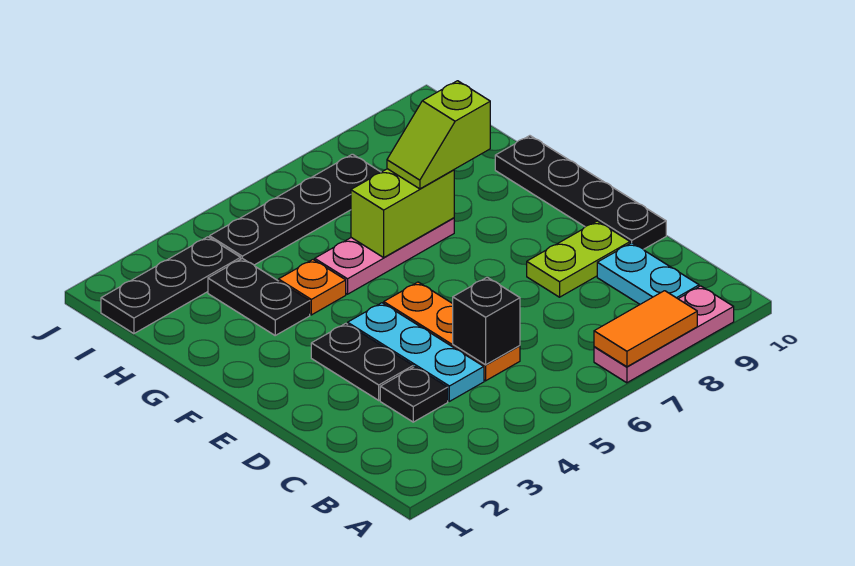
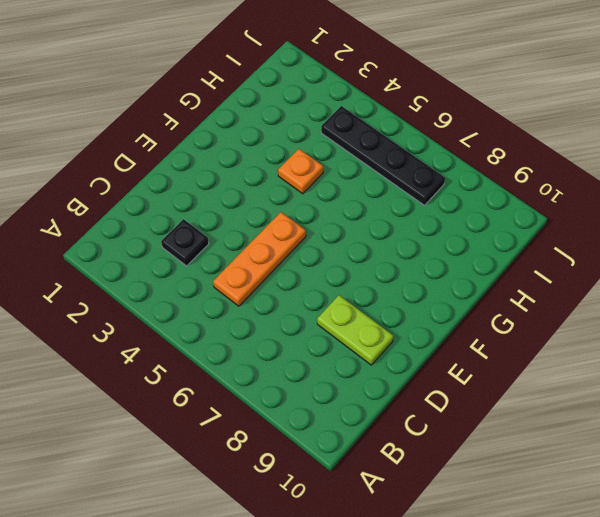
none -> pink plate A7:A9 level 1
none -> cyan plate B9:C9 level 1
none -> cyan plate C4:E4 level 1

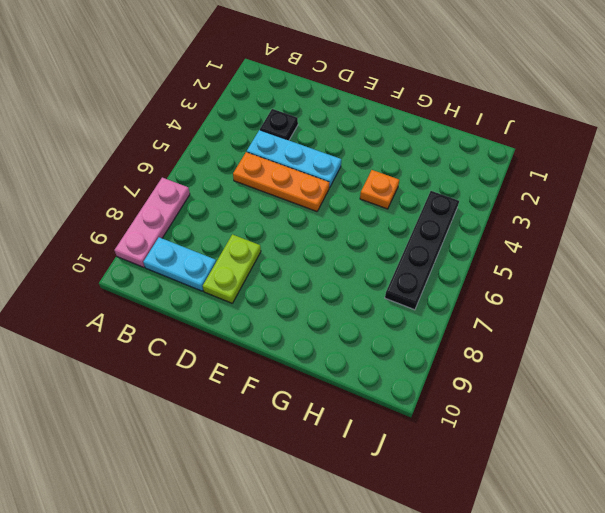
none -> black plate D3:E3 level 1
none -> black plate D10:G10 level 1
none -> black plate G3:H3 level 1

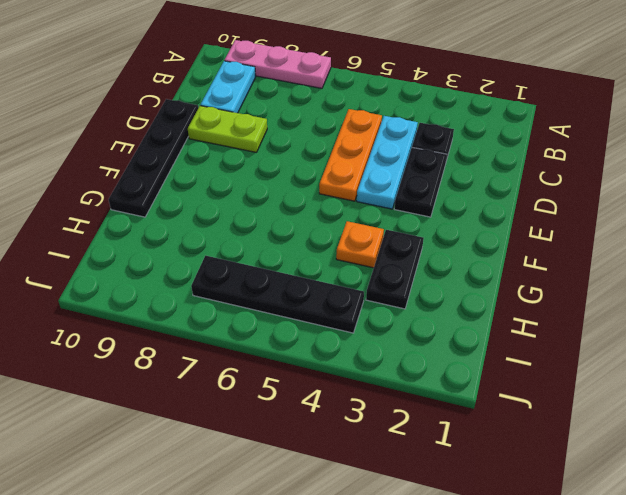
none -> pink plate G5:G7 level 1
none -> black plate I1:I3 level 1
none -> orange tile A7:A8 level 2

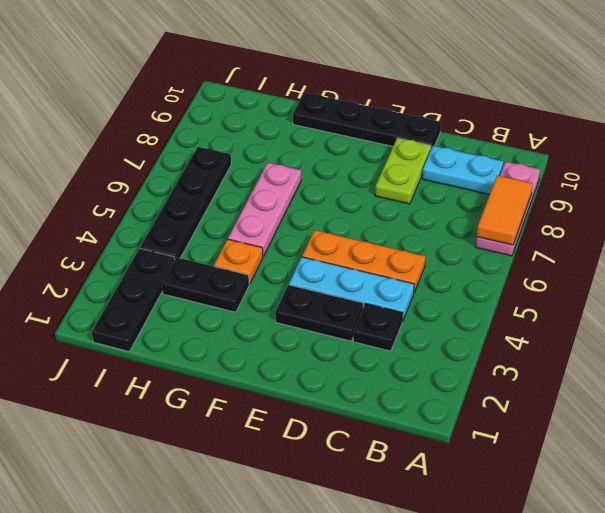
none -> black brick C5 level 2
none -> lime brick G6:G7 level 2
none -> lime slope G7:G8 level 3 top 8

